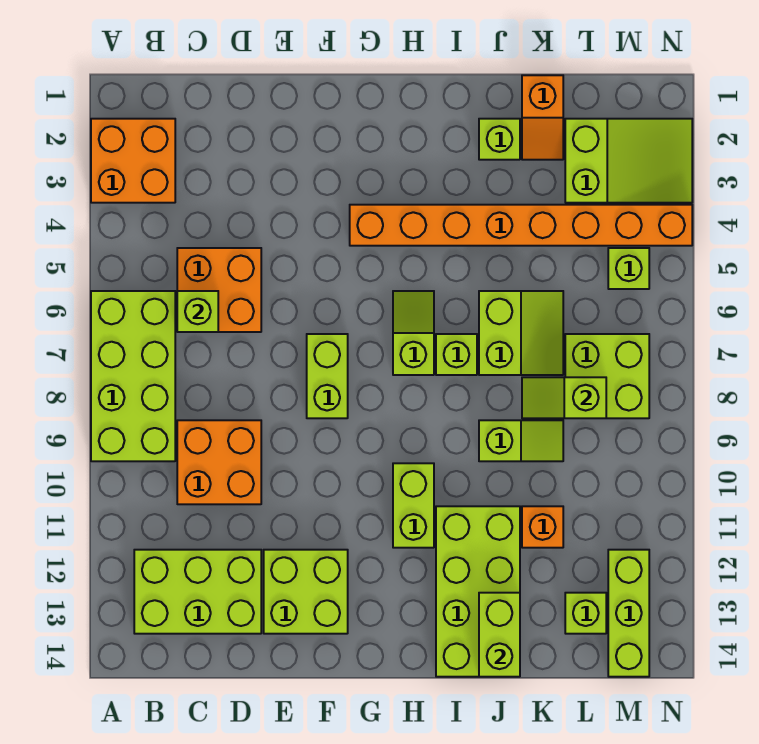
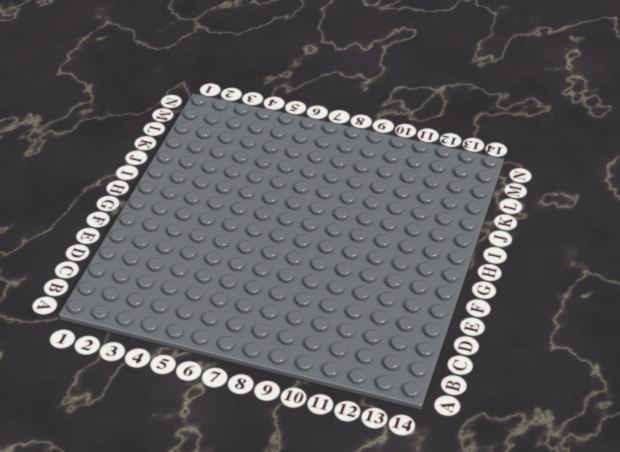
none -> orange brick A2:B3 level 1
none -> lime brick A6:B9 level 1
none -> lime brick B12:D13 level 1

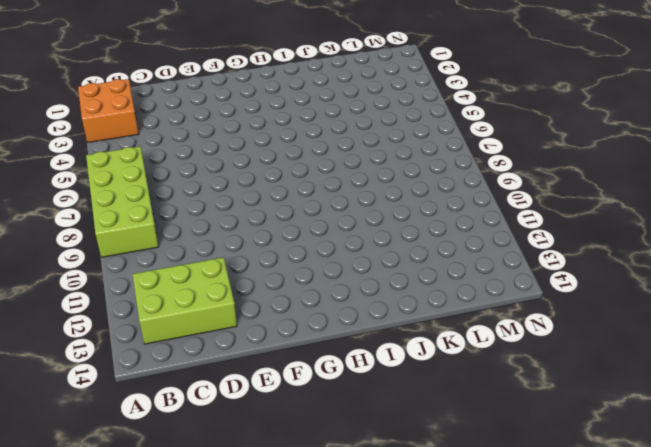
none -> orange brick C5:D6 level 1
none -> orange brick C9:D10 level 1
none -> lime brick E12:F13 level 1

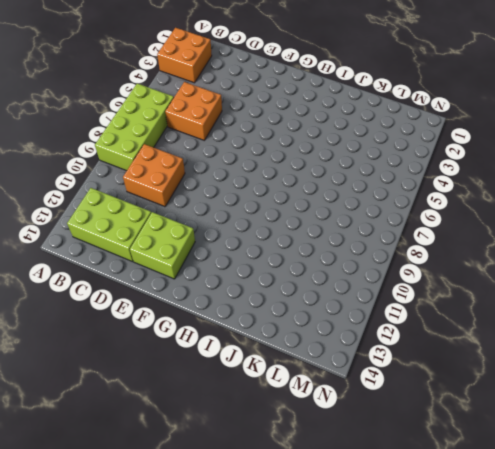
none -> lime brick F7:F8 level 1
none -> orange brick G4:N4 level 1
none -> lime slope H6:H7 level 1 top 7

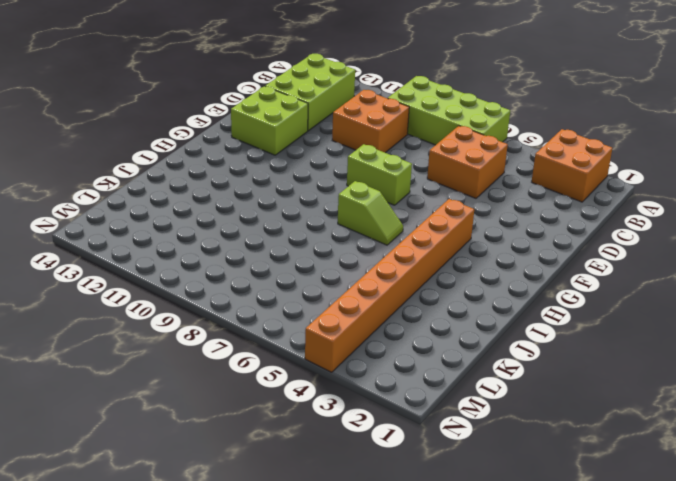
none -> lime brick H10:H11 level 1
none -> lime brick I7 level 1
none -> lime brick I11:J14 level 1

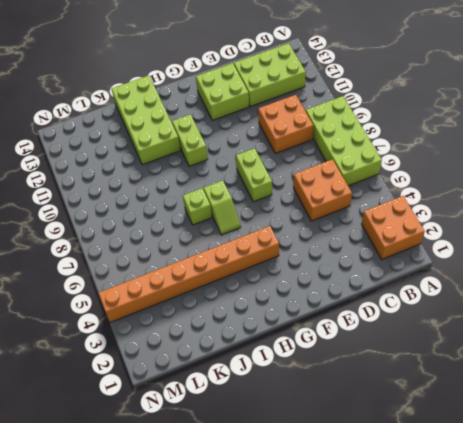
none -> lime brick J2 level 1
none -> lime slope J6:K7 level 1 top J
none -> lime slope J9:K9 level 1 top J

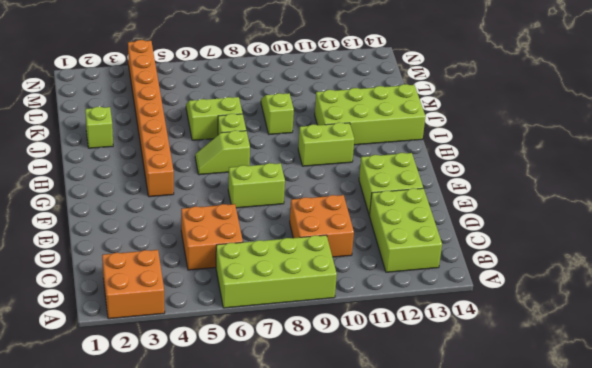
none -> orange slope K1:K2 level 1 top 1
none -> orange brick K11 level 1
none -> lime slope L2:N3 level 1 top L

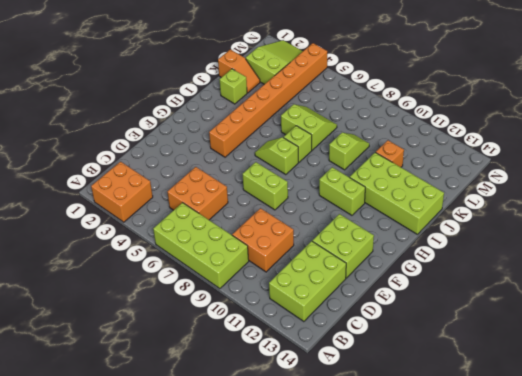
none -> lime brick L7:M8 level 1
none -> lime brick L13 level 1
none -> lime brick M5 level 1

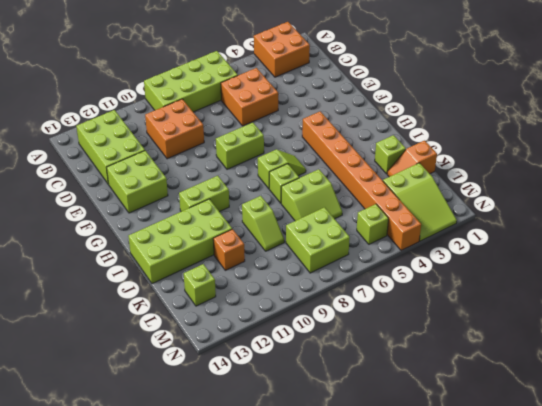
none -> lime brick M12:M14 level 1
none -> lime brick C6 level 2
none -> lime brick J13:J14 level 2

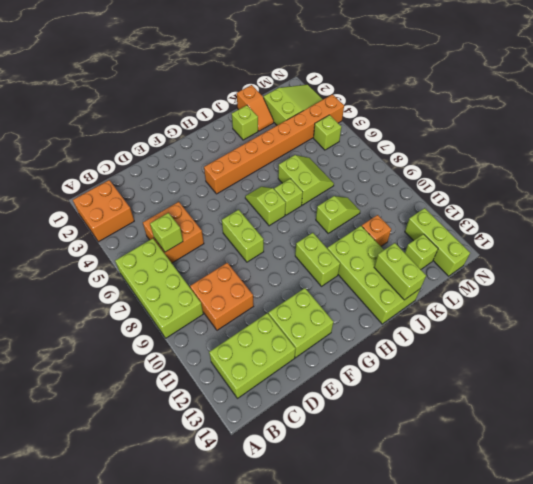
none -> lime brick L7:M8 level 1
none -> lime slope K8:L8 level 2 top L

